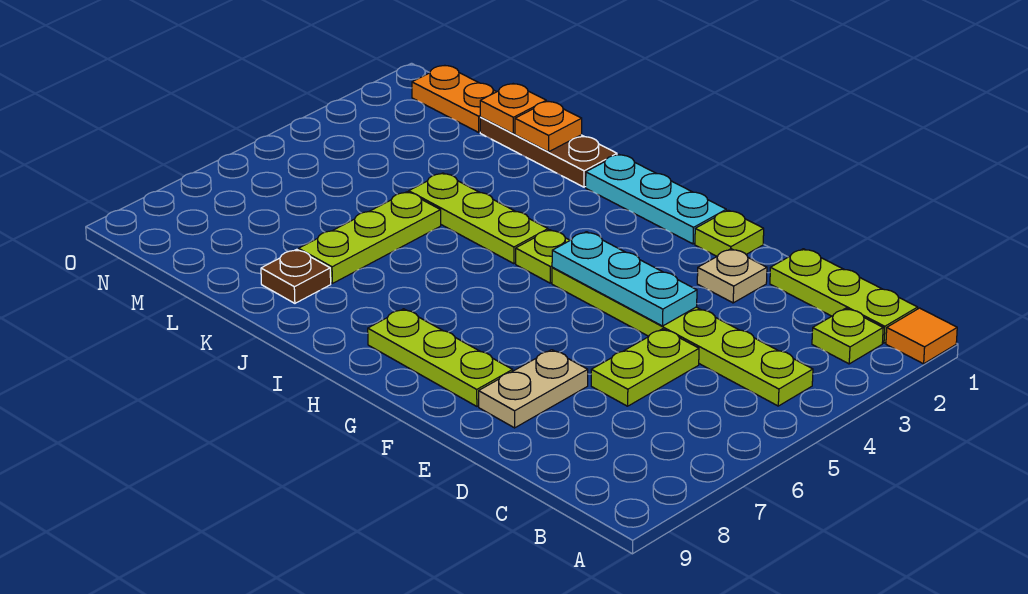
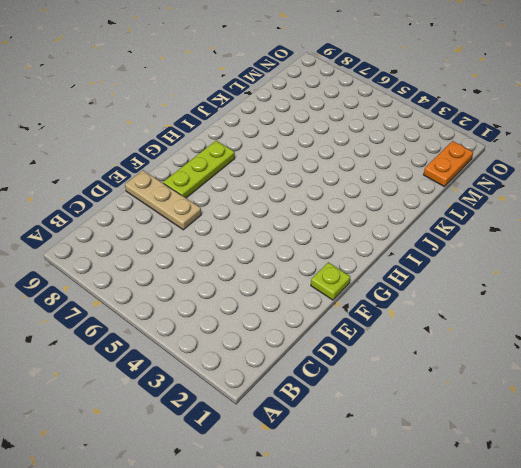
tan plate E7:E9 level 1 -> tan plate E7:E8 level 1
none -> orange tile A1 level 1
none -> lime plate B1:D1 level 1
none -> lime plate B2 level 1

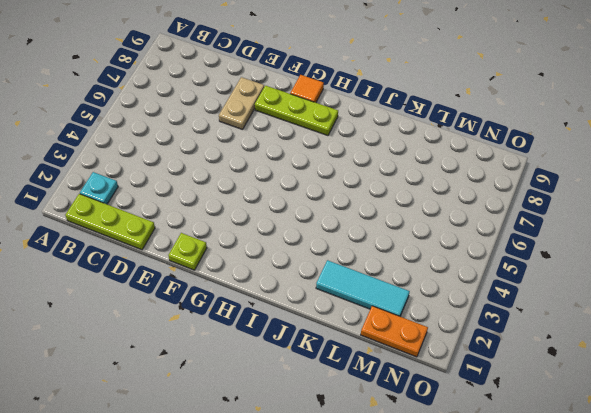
cyan plate B2 level 1 -> lime plate B2 level 1
orange tile G9 level 1 -> orange tile A1 level 1
cyan tile K2:M2 level 1 -> none
none -> lime plate B4:G4 level 1
none -> lime plate D5:D6 level 1
none -> tan plate E2 level 1

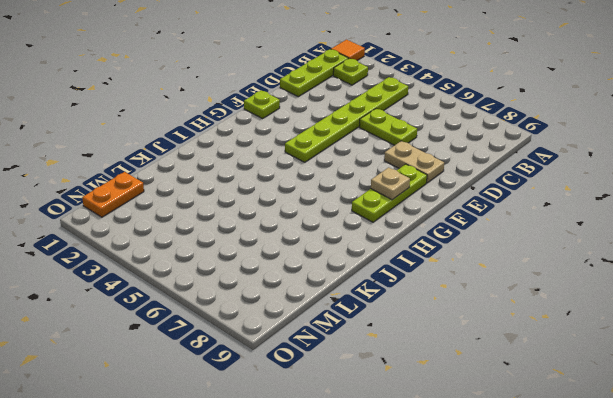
tan plate G8 level 2 -> tan plate E2 level 1
none -> cyan plate G1:I1 level 1
none -> lime plate H4 level 1
none -> lime plate I4:K4 level 1

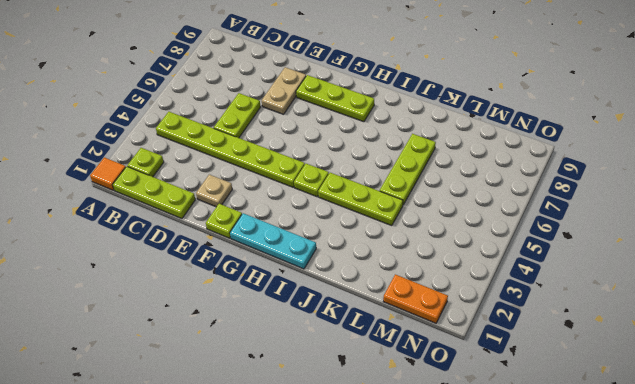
none -> brown plate J1:L1 level 1
none -> brown plate K8 level 1
none -> cyan plate E4:G4 level 2

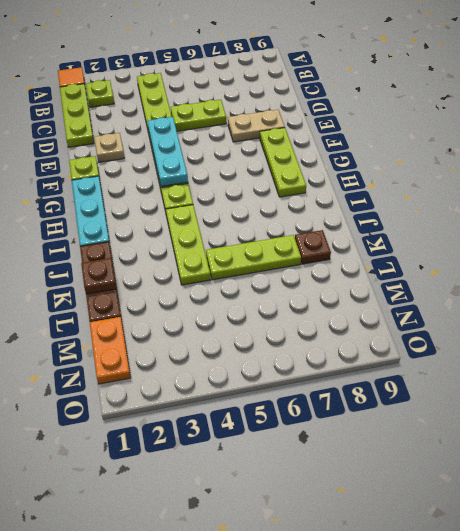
brown plate K1 level 2 -> orange plate K1 level 2
none -> orange plate L1 level 2

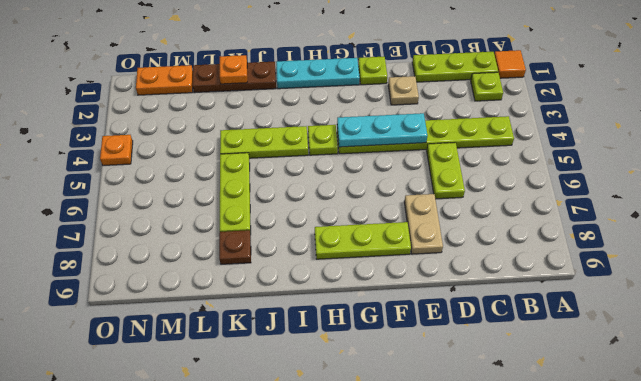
orange plate O4 level 1 -> orange plate L1 level 2

